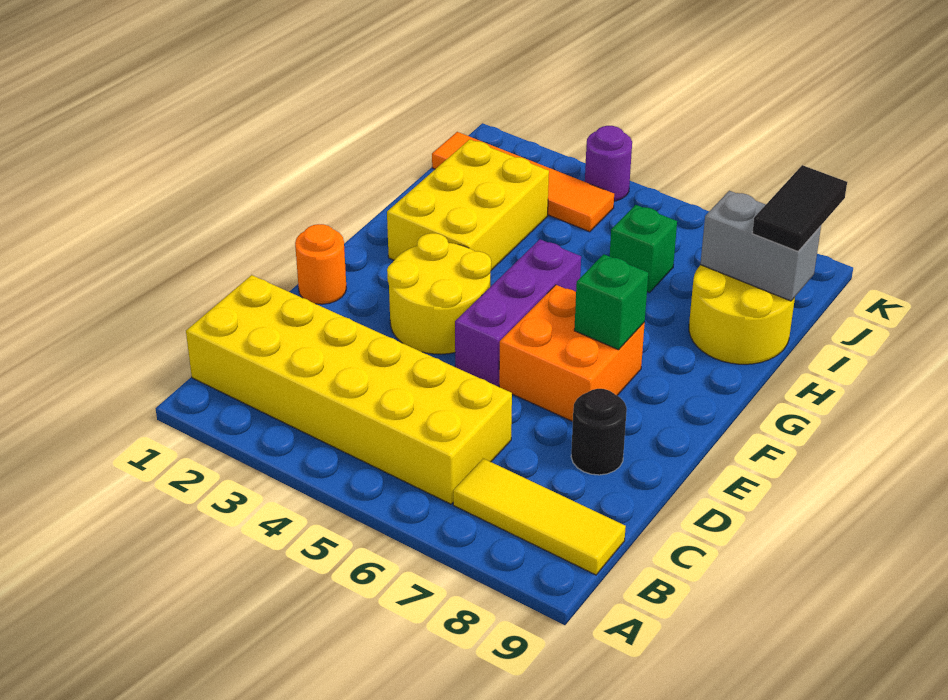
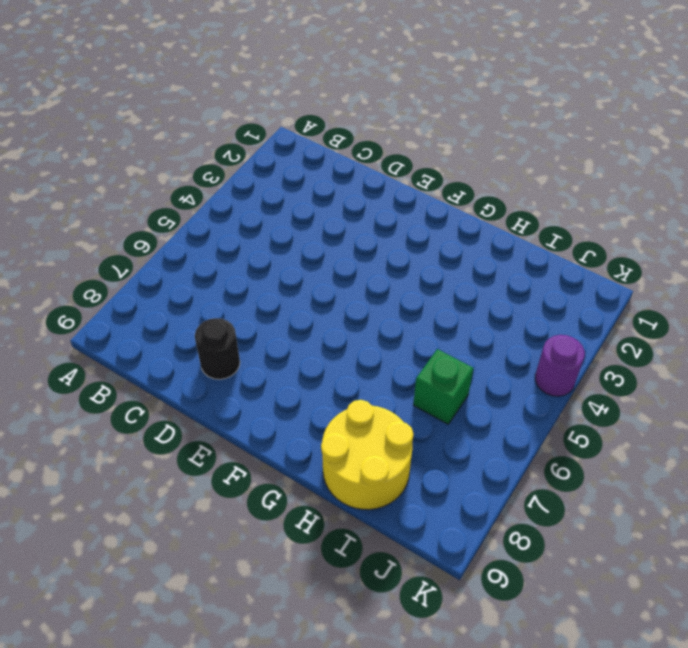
none -> yellow brick B1:C6 level 1
none -> yellow tile B7:B9 level 1
none -> orange round brick E1 level 1

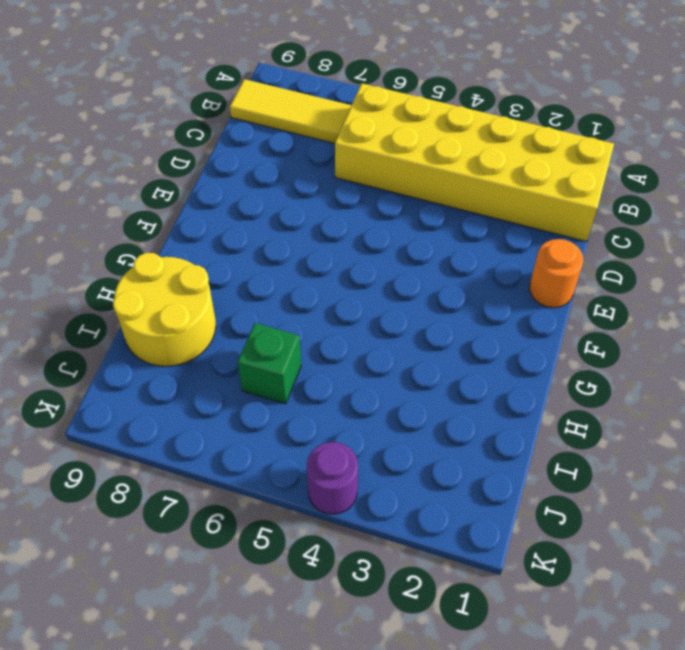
none -> black round brick D8 level 1
none -> yellow round brick E3:F4 level 1
none -> purple brick E5:G5 level 1

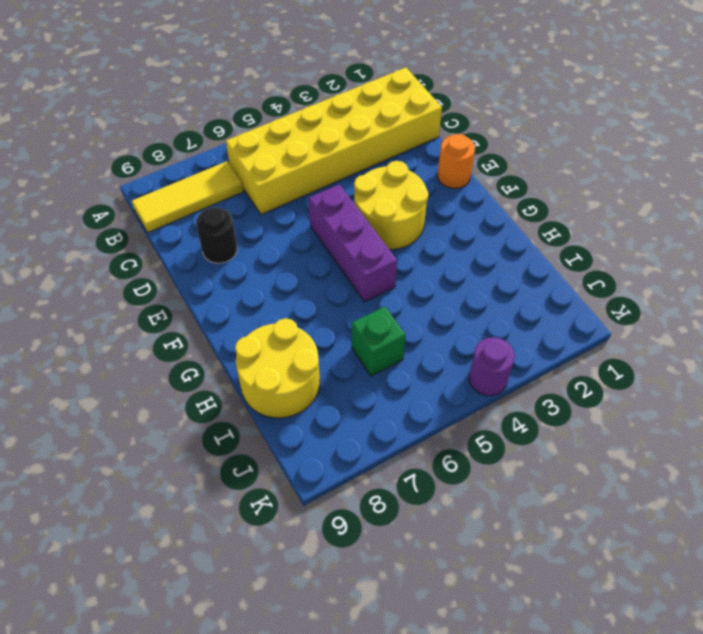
none -> orange brick E6:F7 level 1
none -> yellow brick G2:I3 level 1
none -> orange tile J1:J4 level 1

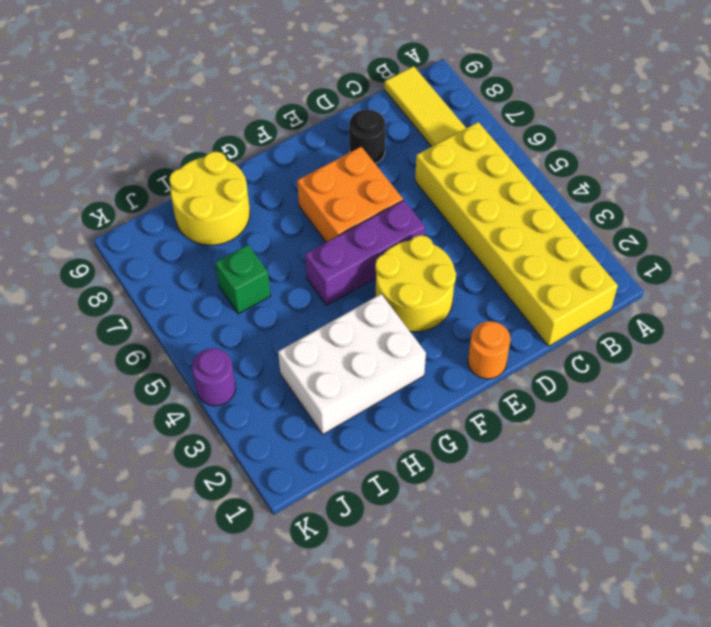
white brick G2:I3 level 1 -> yellow brick G2:I3 level 1
none -> orange tile J1:J4 level 1
none -> green brick F7 level 2
none -> grey brick I8:I9 level 2

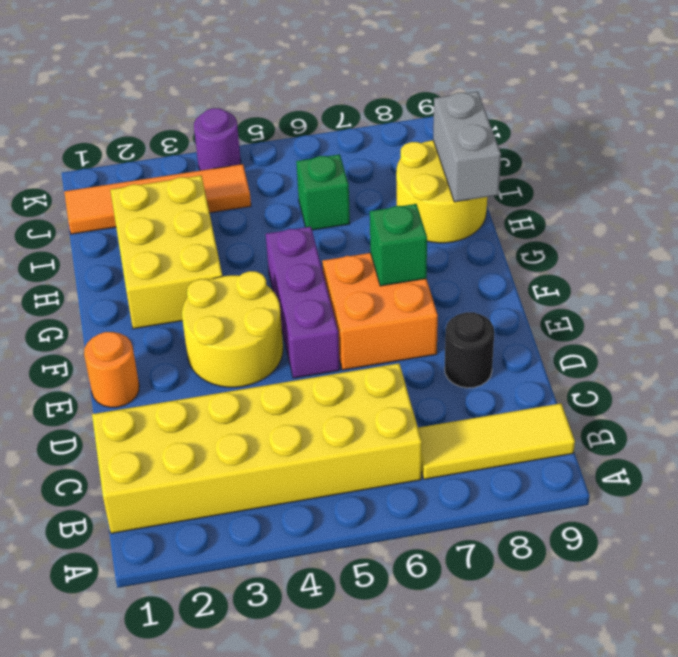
grey brick H9:I9 level 2 -> grey brick I8:I9 level 2
none -> black tile I9:J9 level 3

